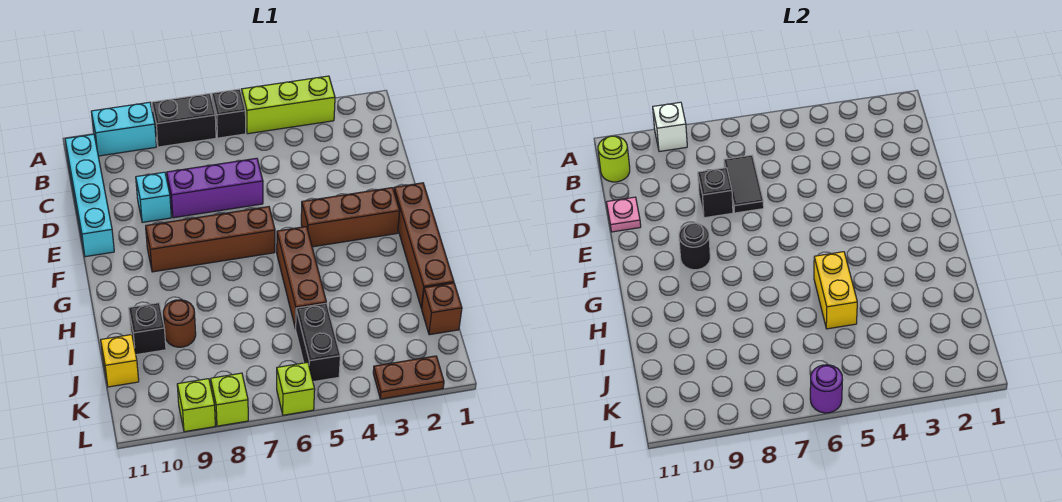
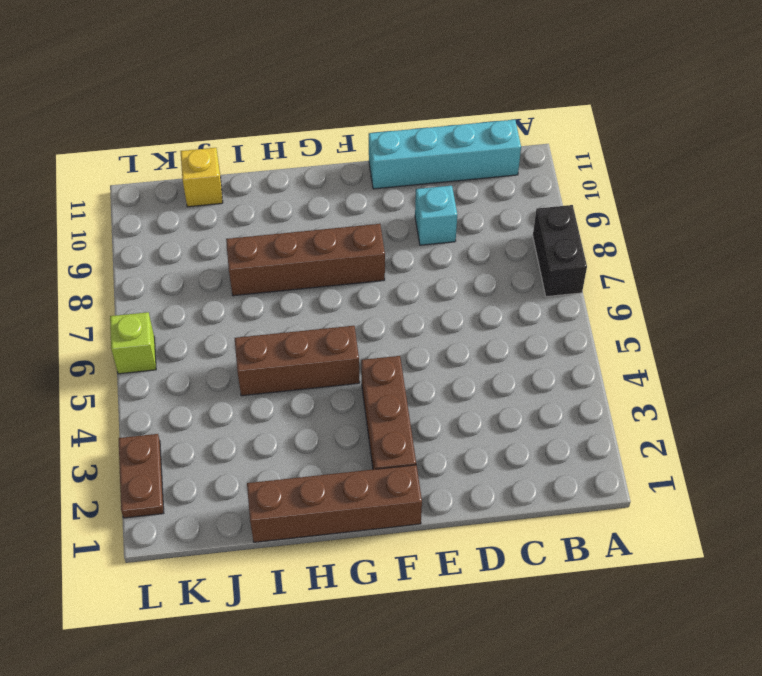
brown brick F8:I8 level 1 -> brown brick F6:F9 level 1
none -> lime brick A3:A5 level 1
none -> black brick A6 level 1
none -> cyan brick A9:A10 level 1

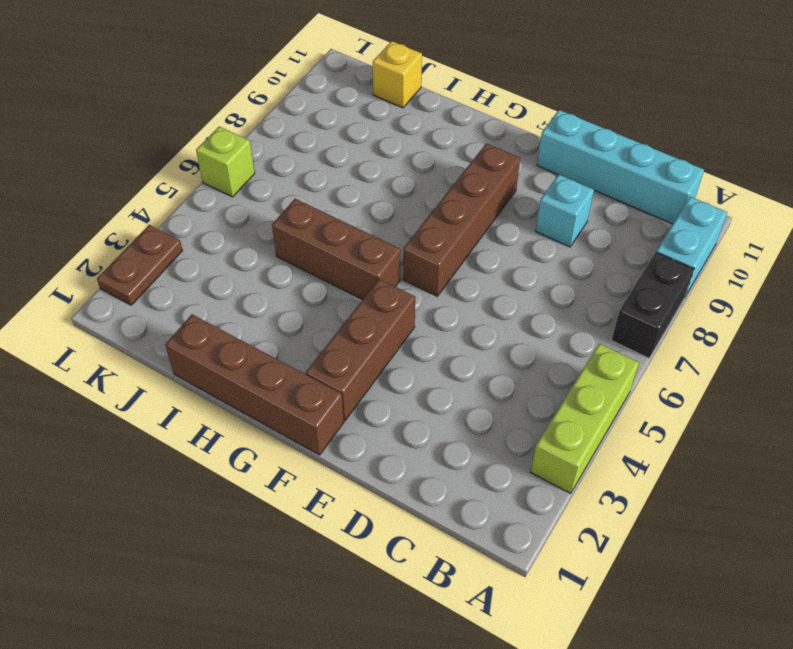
none -> black brick A6 level 1
none -> purple brick D6:D8 level 1
none -> brown round brick I9 level 1

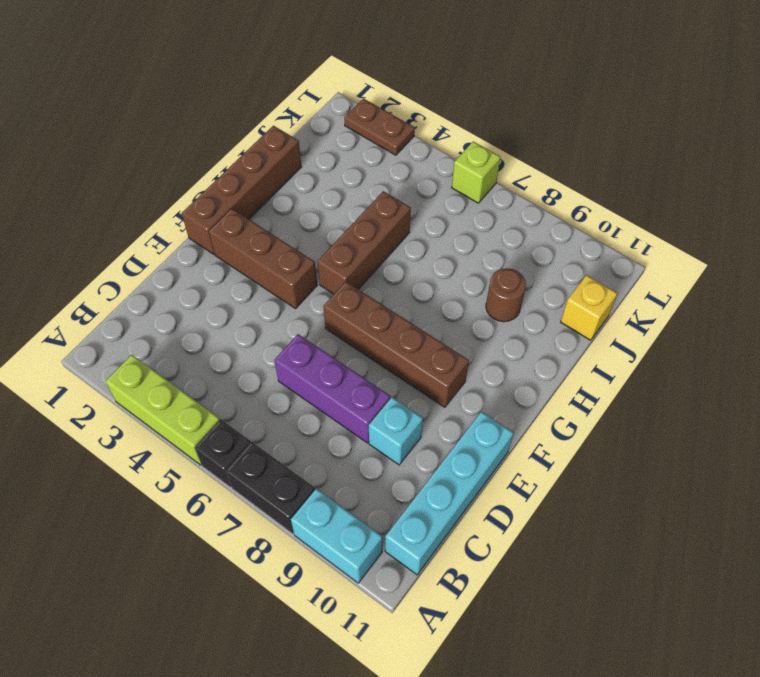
none -> black brick I10 level 1
none -> brown brick J1 level 1
none -> black brick J5:K5 level 1

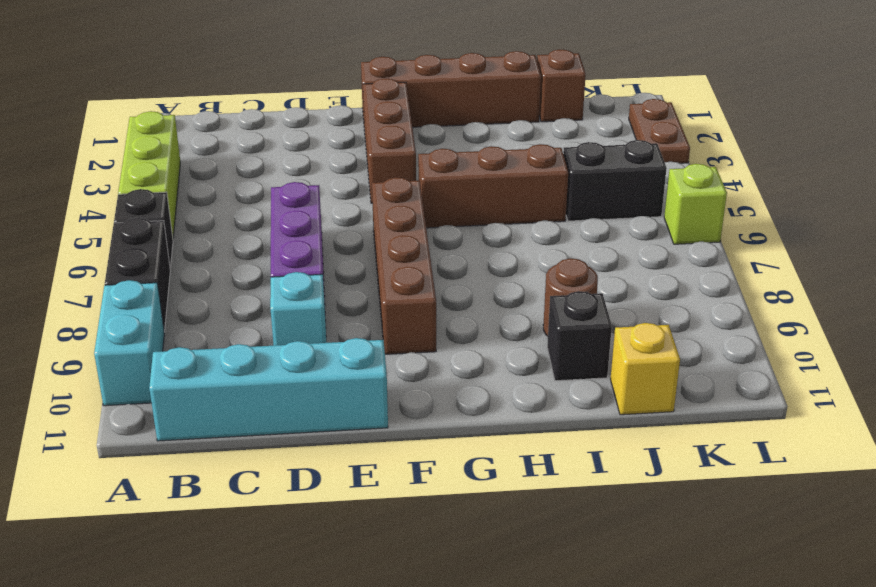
none -> lime brick L8 level 1
none -> lime brick L9 level 1
none -> white brick A9 level 2

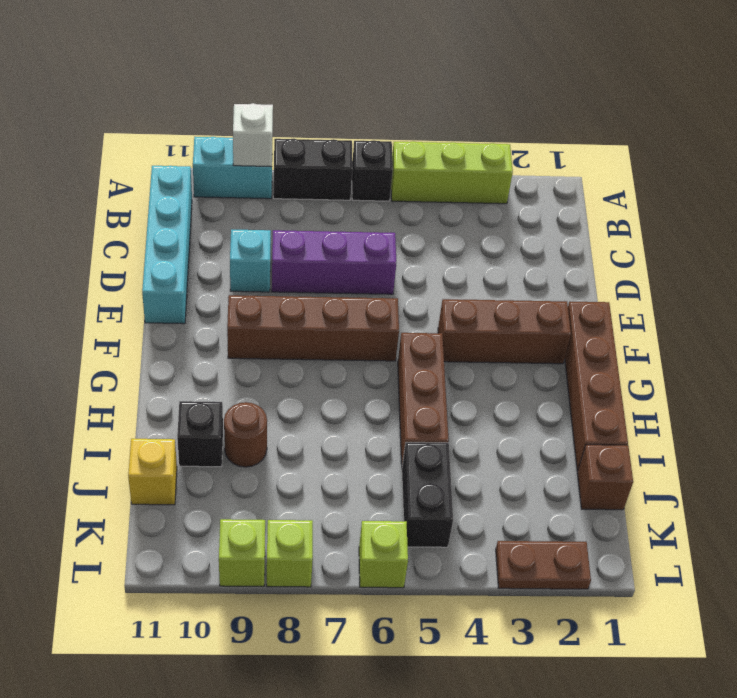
none -> lime round brick B11 level 2
none -> black tile C7:D7 level 2
none -> black brick D8 level 2

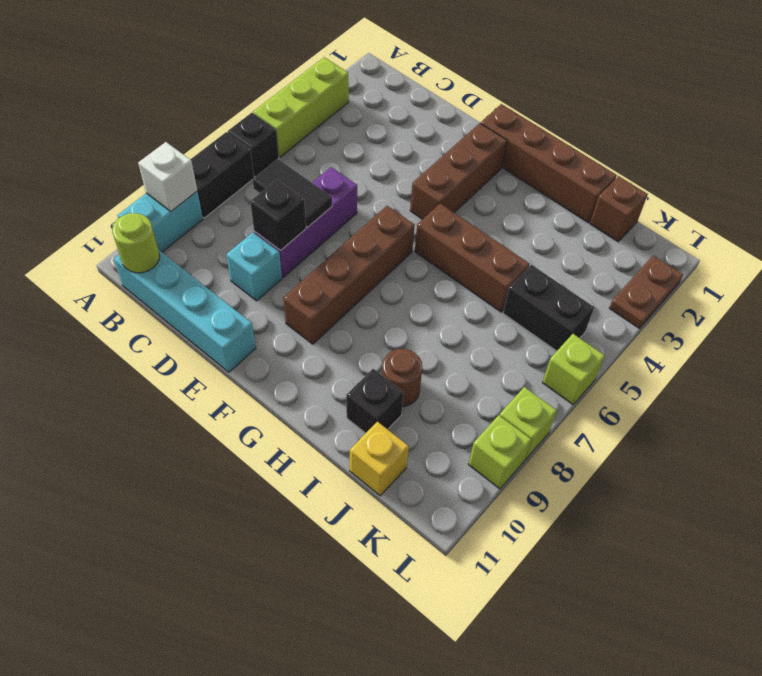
none -> pink plate D11 level 2
none -> black round brick F9 level 2
none -> yellow brick H5:I5 level 2

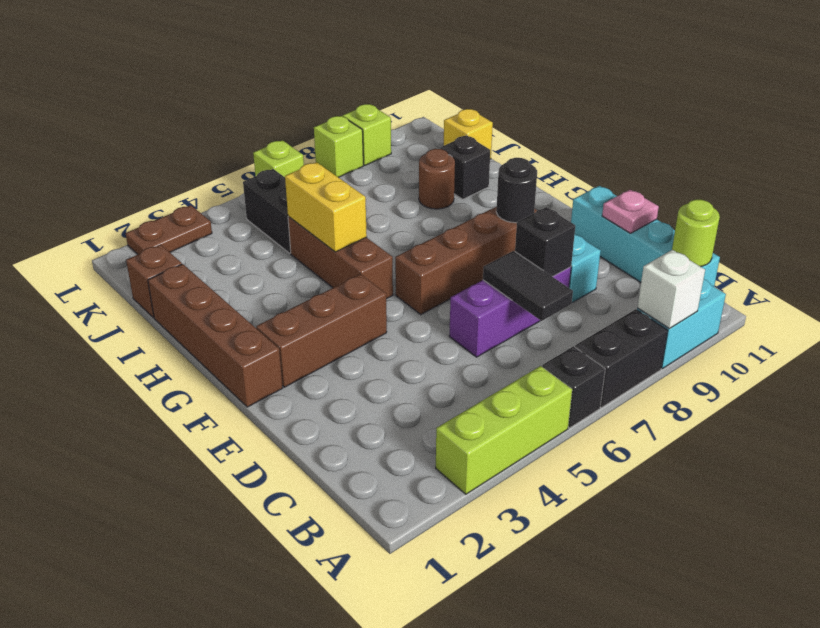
none -> purple round brick L6 level 2

